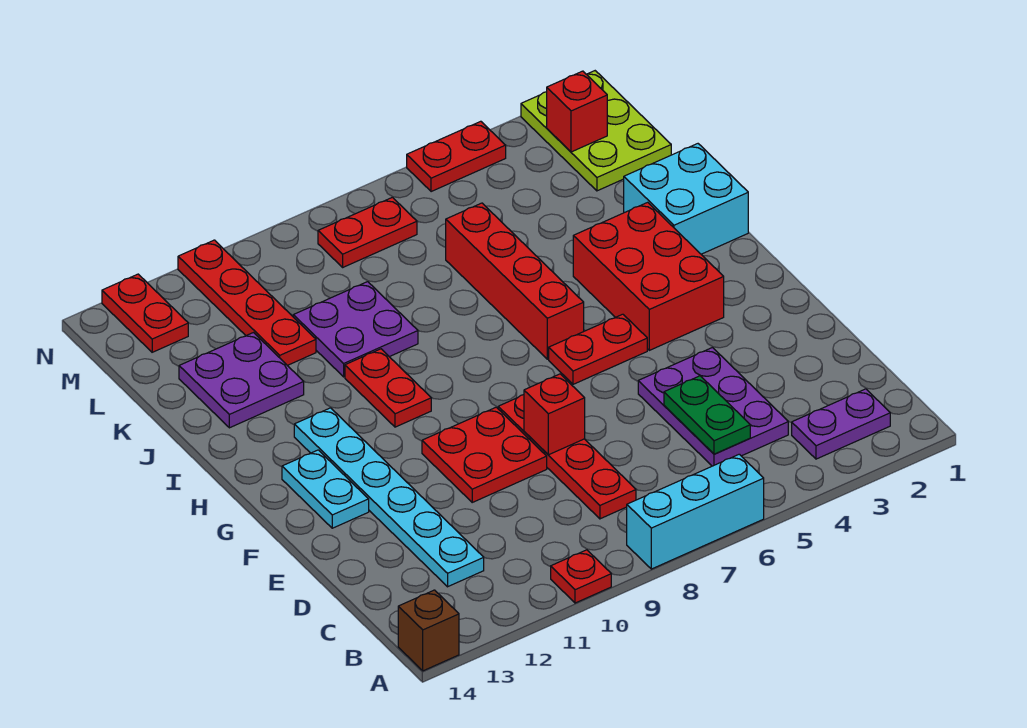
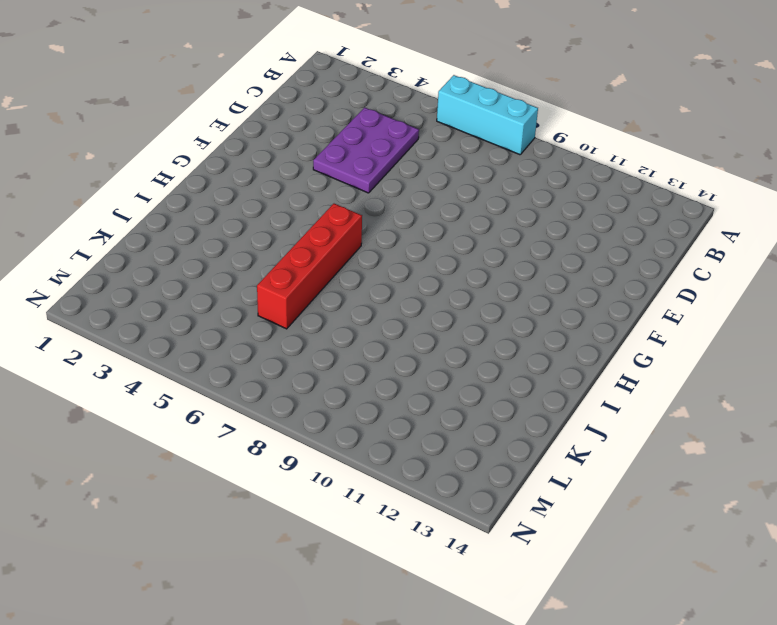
none -> red plate A10 level 1
none -> brown brick A14 level 1
none -> purple plate B2:B3 level 1

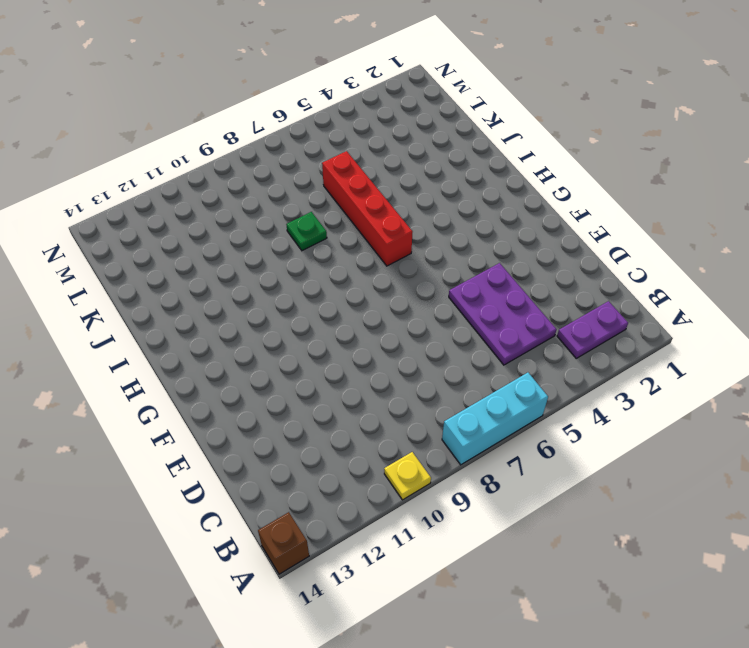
yellow plate A10 level 1 -> red plate A10 level 1
green plate J8 level 1 -> none
none -> red plate C8:F8 level 1
none -> cyan plate C12:H12 level 1
none -> red plate E9:F10 level 1

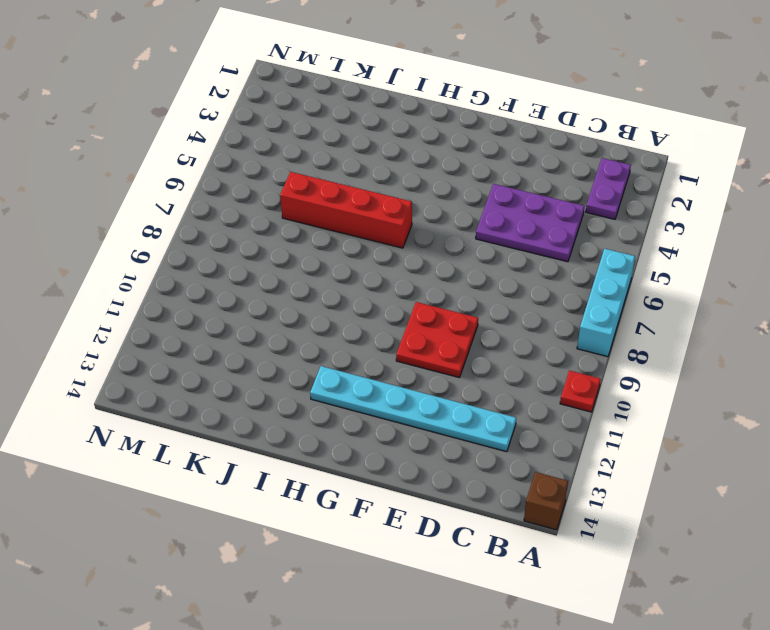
none -> red plate C8:F8 level 1
none -> cyan plate F13:G13 level 1
none -> red brick G3:I4 level 1

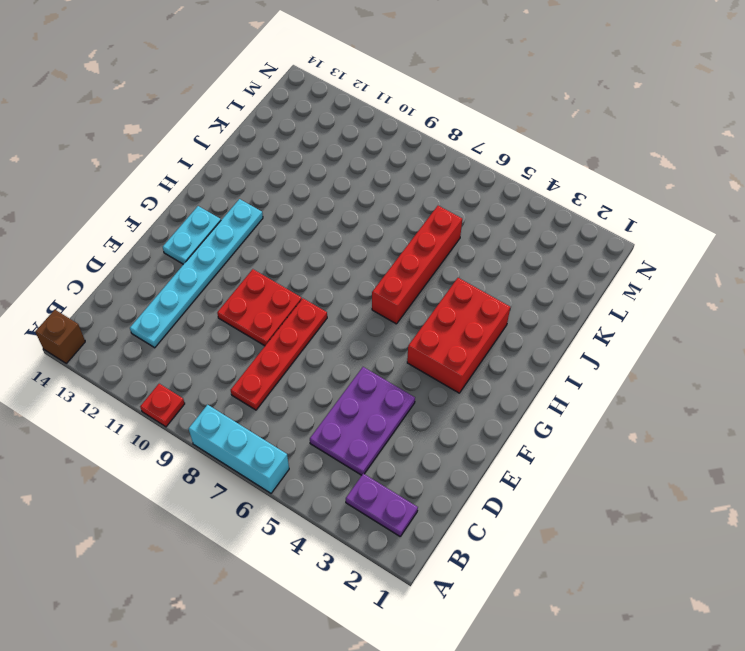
none -> red plate G5:G6 level 1
none -> red plate H10:I10 level 1
none -> cyan brick I1:J2 level 1

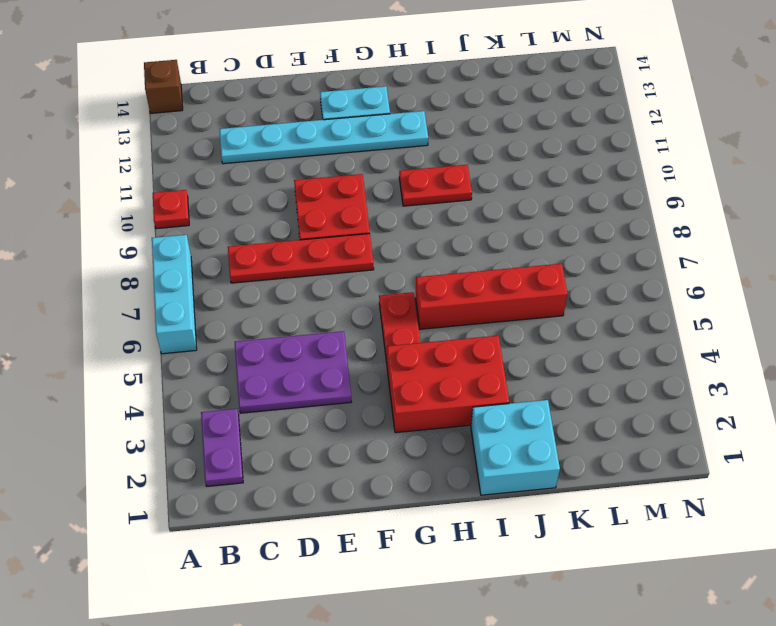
none -> purple plate J9:K10 level 1
none -> purple plate J12:K13 level 1
none -> red plate K11:N11 level 1

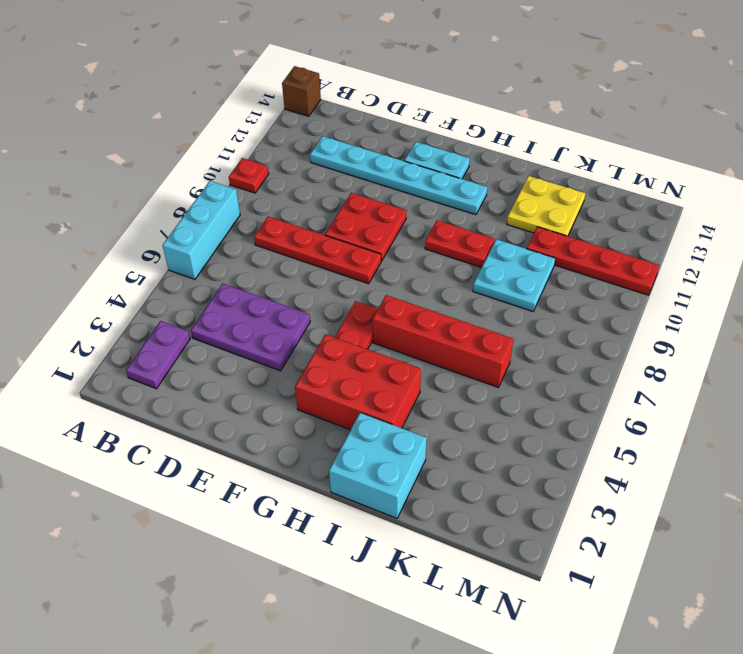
cyan plate J9:K10 level 1 -> purple plate J9:K10 level 1
yellow plate J12:K13 level 1 -> purple plate J12:K13 level 1
none -> lime plate L1:N2 level 1
none -> red plate M7:M8 level 1
none -> red plate M13:N13 level 1

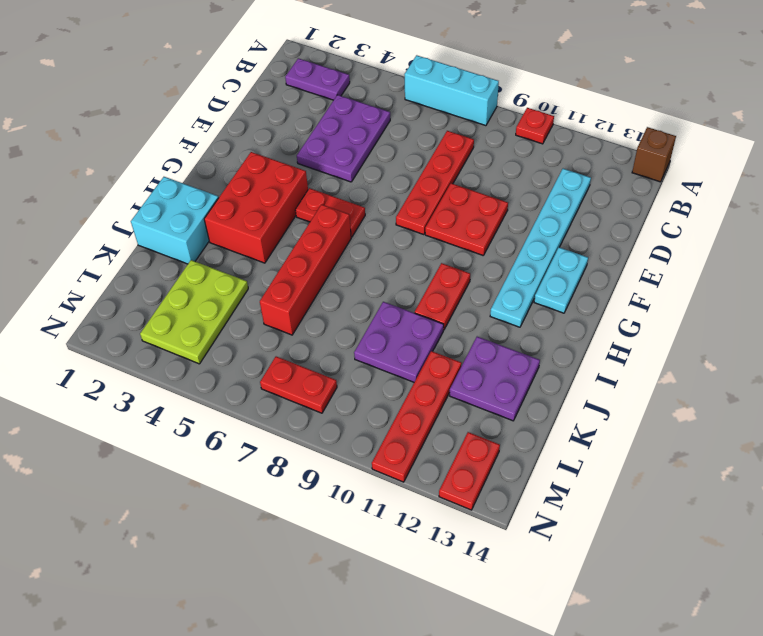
lime plate K3:M4 level 1 -> lime plate L1:N2 level 1
none -> red plate N4:N5 level 1
none -> green plate C5:D5 level 2
none -> red brick E8 level 2

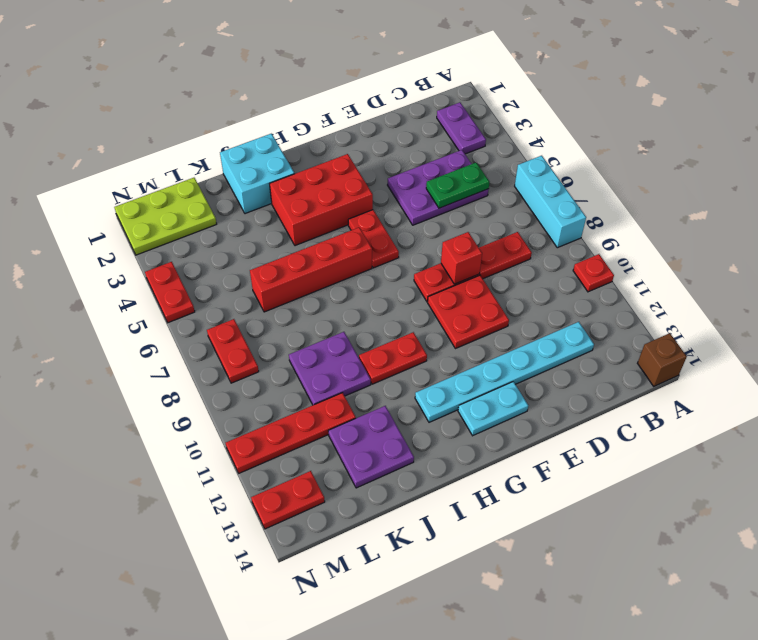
none -> red brick M2 level 2

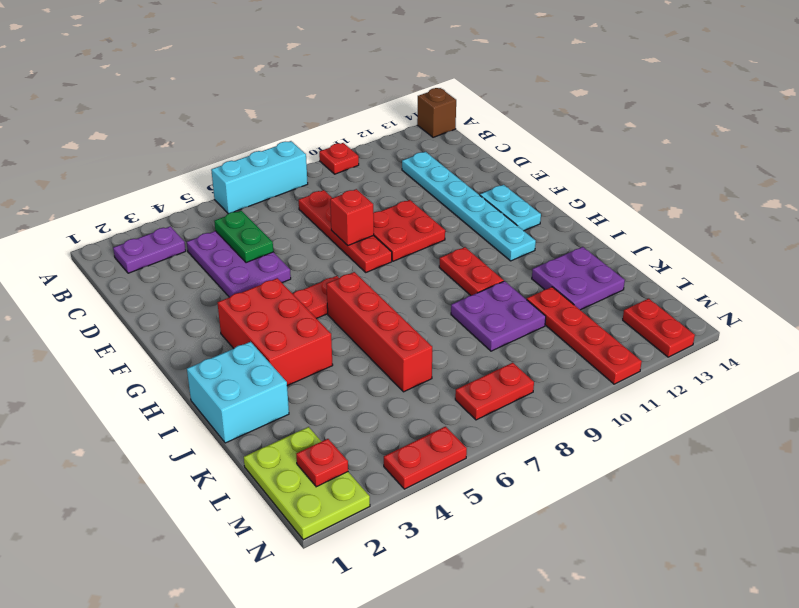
red plate M2 level 2 -> red brick M2 level 2

